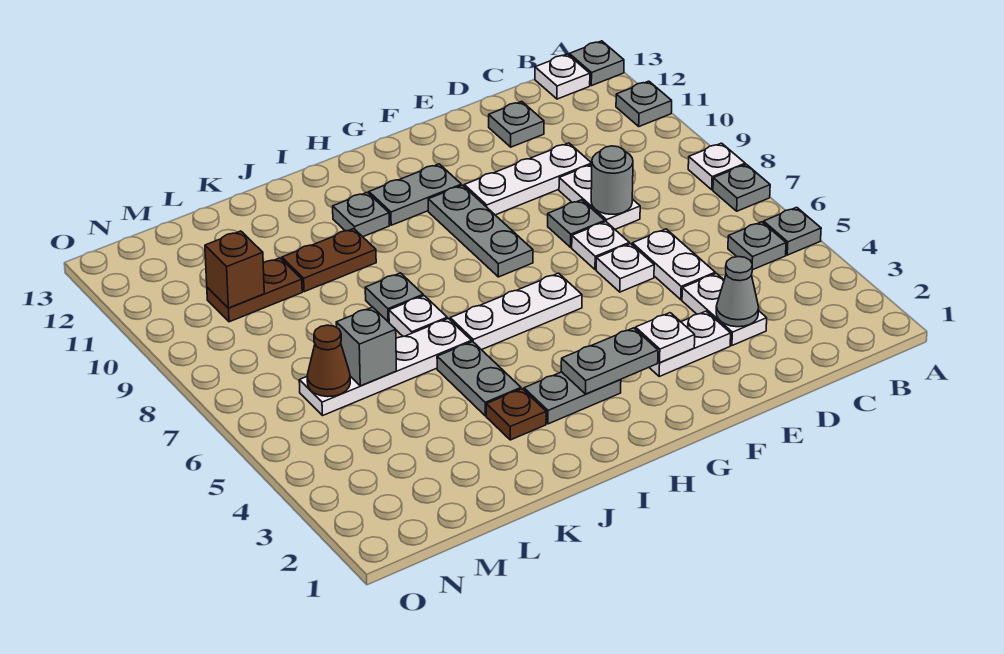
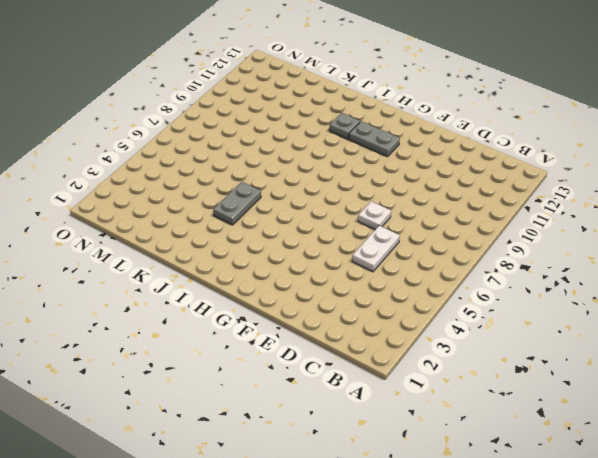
none -> grey plate A5 level 1
none -> grey plate A7 level 1
none -> white plate A8 level 1
none -> grey plate A11 level 1

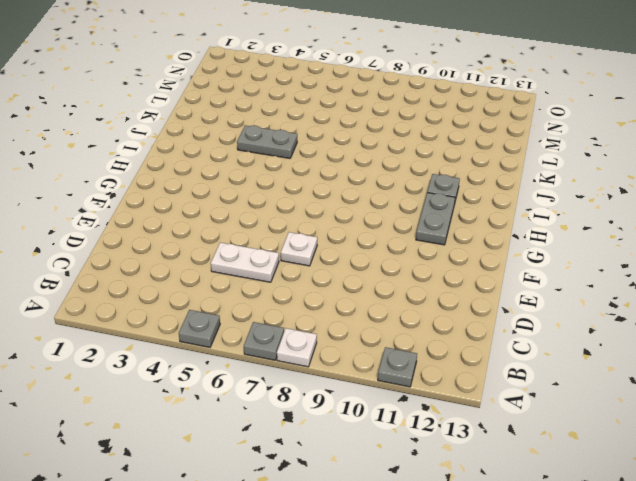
none -> grey plate A13 level 1
none -> grey plate B5 level 1
none -> white plate B13 level 1
none -> white plate D3:D4 level 1

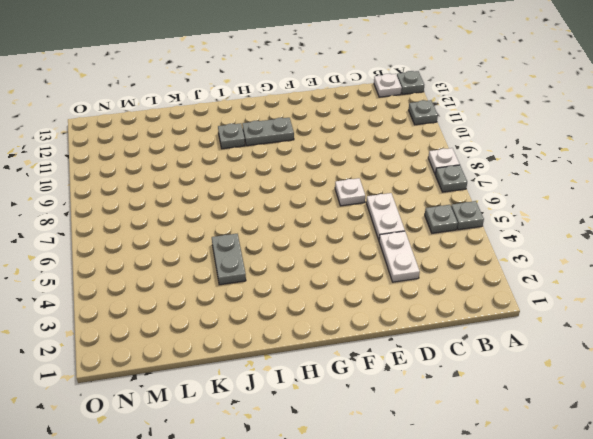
none -> white plate D8:D9 level 1
none -> white plate D10:F10 level 1
none -> grey plate D12 level 1
none -> white plate E3:F3 level 1

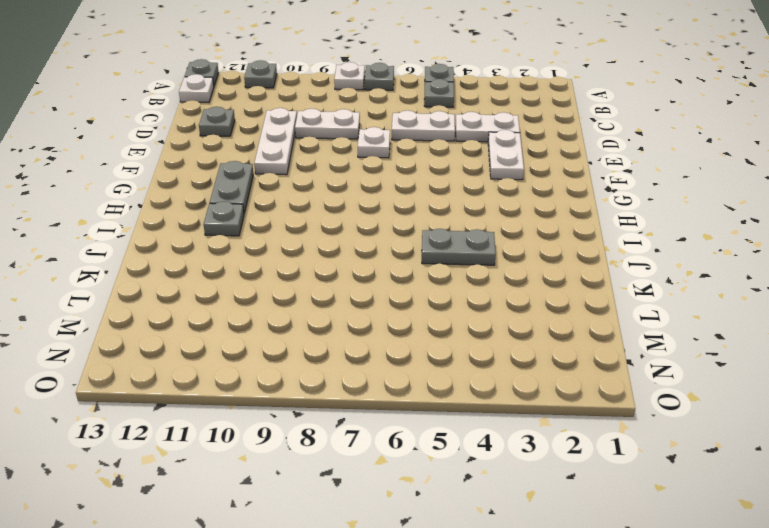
none -> white plate E6 level 1
none -> grey plate E8 level 1
none -> white plate G6:I6 level 1
none -> grey plate G8:G10 level 1

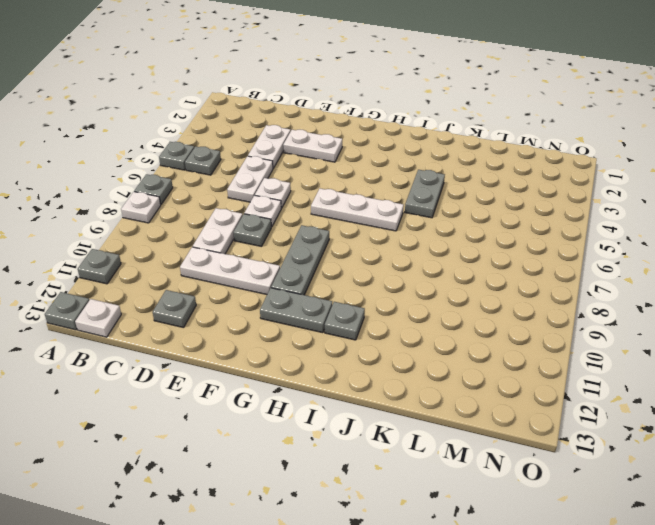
none -> grey plate H3:I3 level 1
none -> brown plate J3 level 1
none -> white plate J6:M6 level 1
none -> white plate J7 level 1

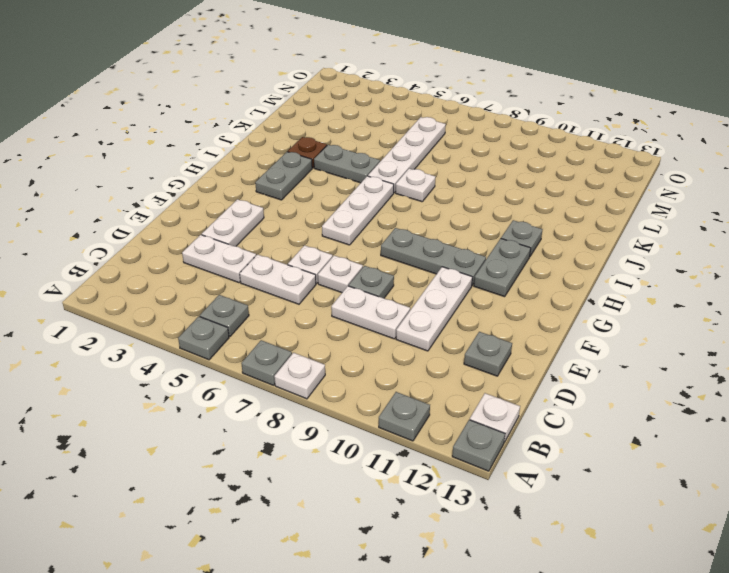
none -> grey plate J8 level 1
none -> brown plate J10:K10 level 1
none -> brown plate L10:M10 level 1
none -> grey cone D3 level 2

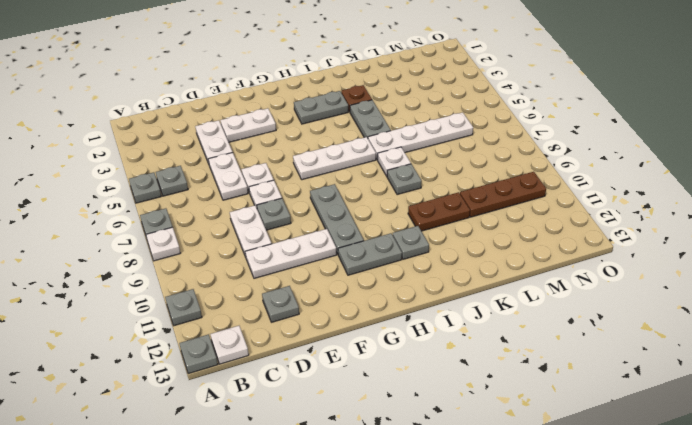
brown plate L10:N10 level 1 -> brown plate L10:M10 level 1
none -> grey cone D3 level 2
none -> grey round brick D8 level 2
none -> white plate F3 level 2
none -> grey plate G3:H3 level 2

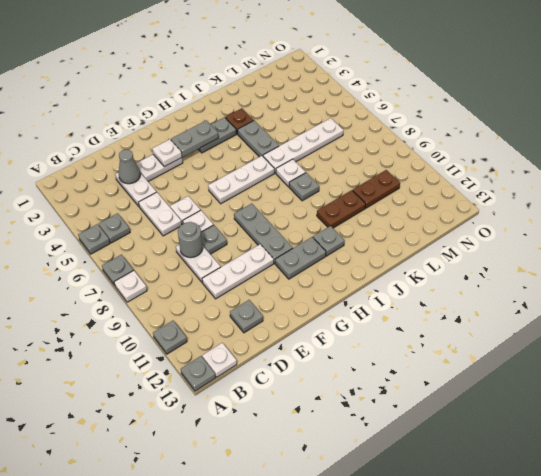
none -> grey brick L6 level 2
none -> brown cone M6 level 2
none -> brown brick M10 level 2

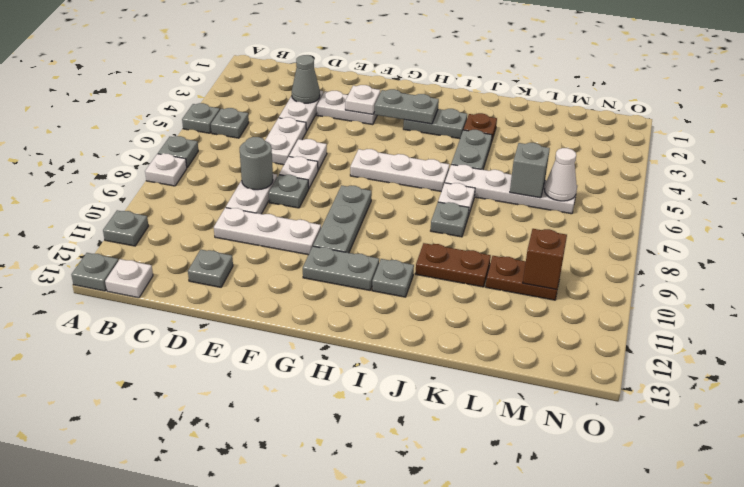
white cone M6 level 2 -> brown cone M6 level 2

